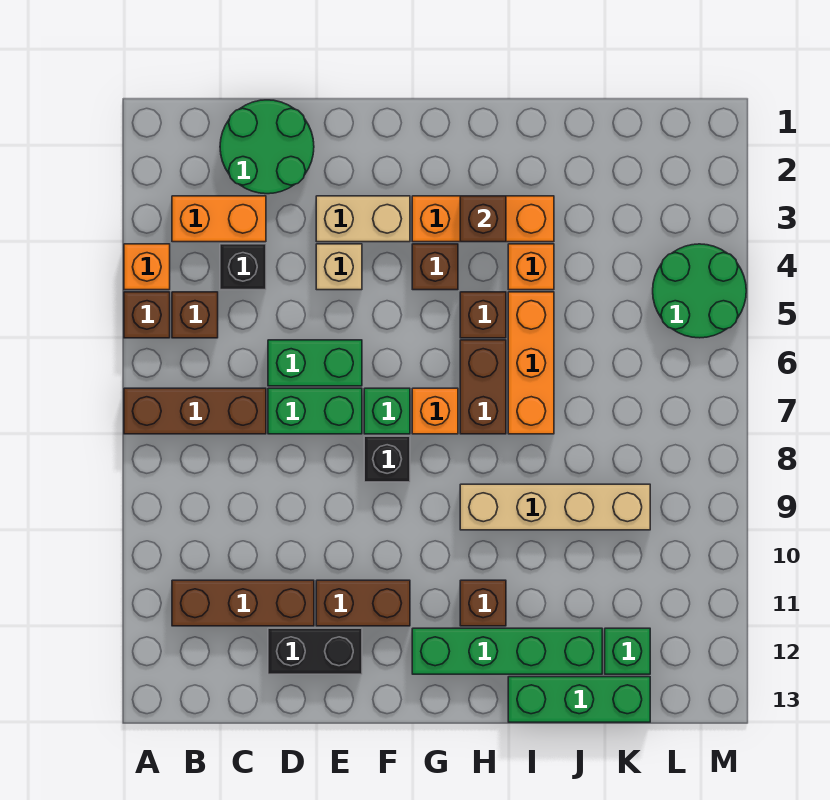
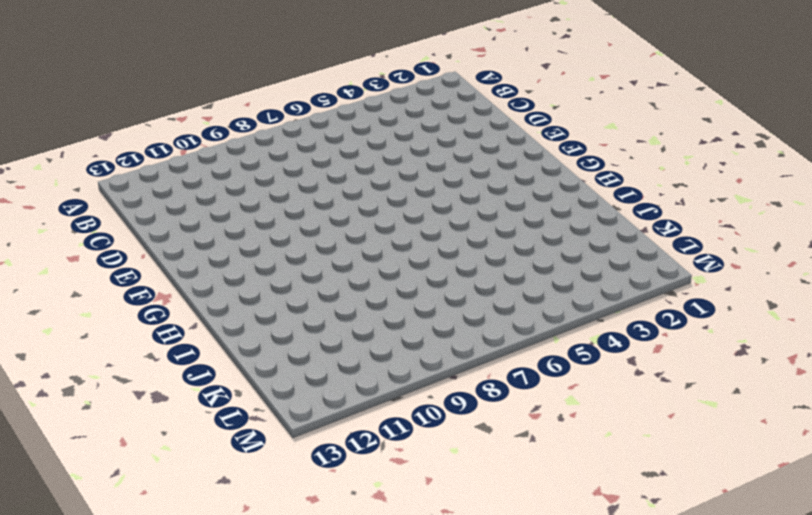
none -> orange brick A4 level 1
none -> brown brick A5 level 1
none -> brown brick A7:C7 level 1
none -> orange brick B3:C3 level 1

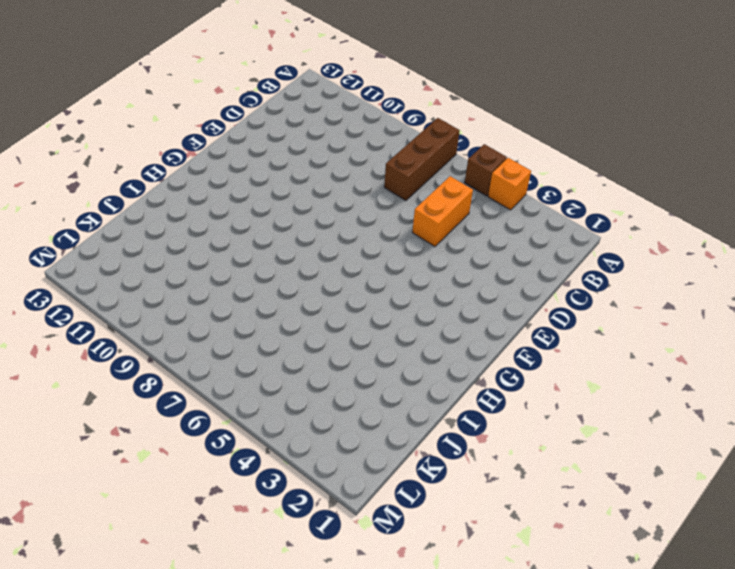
orange brick C5:D5 level 1 -> orange brick B3:C3 level 1
none -> brown brick B5 level 1
none -> brown brick B11:D11 level 1
none -> green round brick C1:D2 level 1
none -> black brick C4 level 1

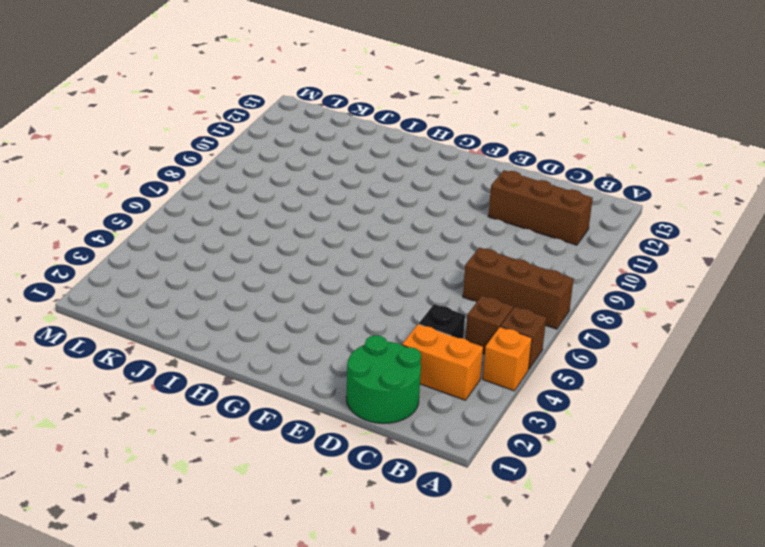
none -> green brick D6:E6 level 1
none -> green brick D7:E7 level 1
none -> black brick D12:E12 level 1
none -> tan brick E3:F3 level 1

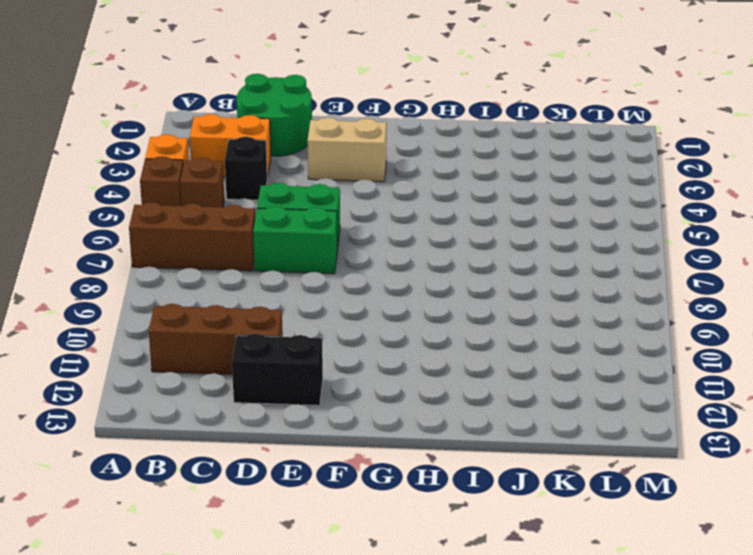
none -> tan brick E4 level 1
none -> brown brick E11:F11 level 1
none -> green brick F7 level 1
none -> black brick F8 level 1

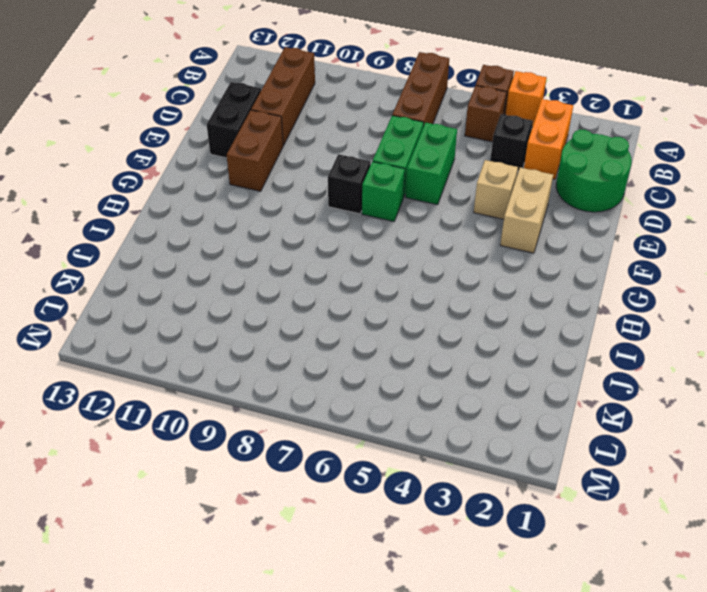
none -> orange brick G3:I3 level 1
none -> brown brick G4 level 1
none -> orange brick G7 level 1
none -> green brick G12:J12 level 1

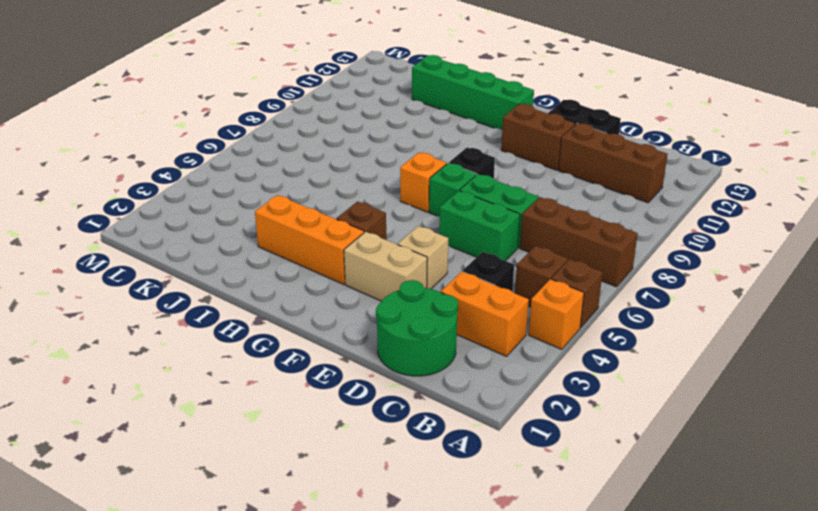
none -> brown brick H5 level 1
none -> brown brick H6:H7 level 1
none -> tan brick H9:K9 level 1
none -> brown brick H11 level 1

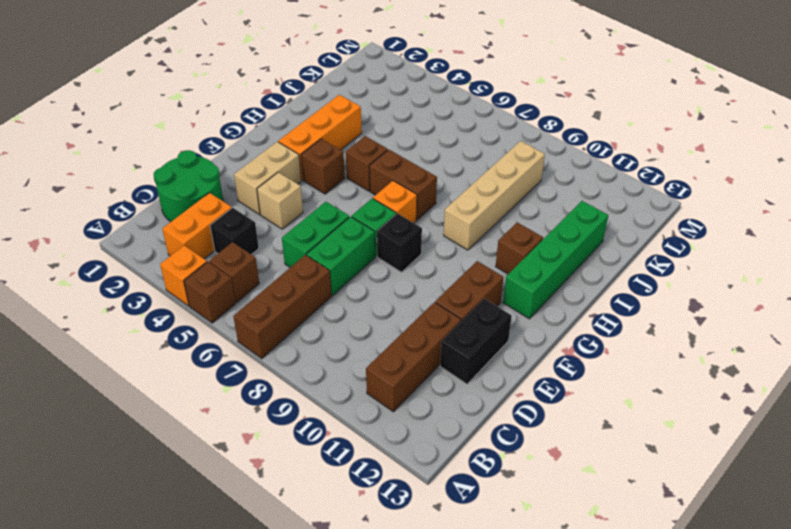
none -> orange brick I4 level 1
none -> orange brick I5:I7 level 1
none -> green brick I13:K13 level 1
none -> green brick K12 level 1

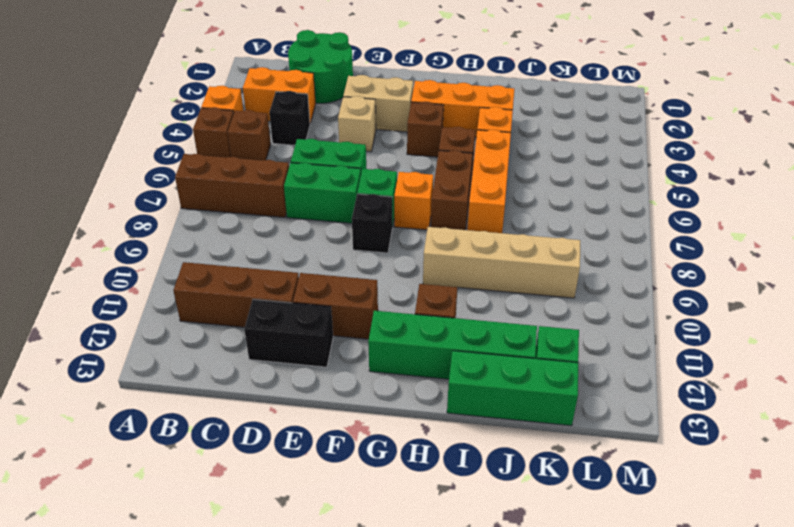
none -> green round brick L4:M5 level 1
none -> brown brick H3 level 2

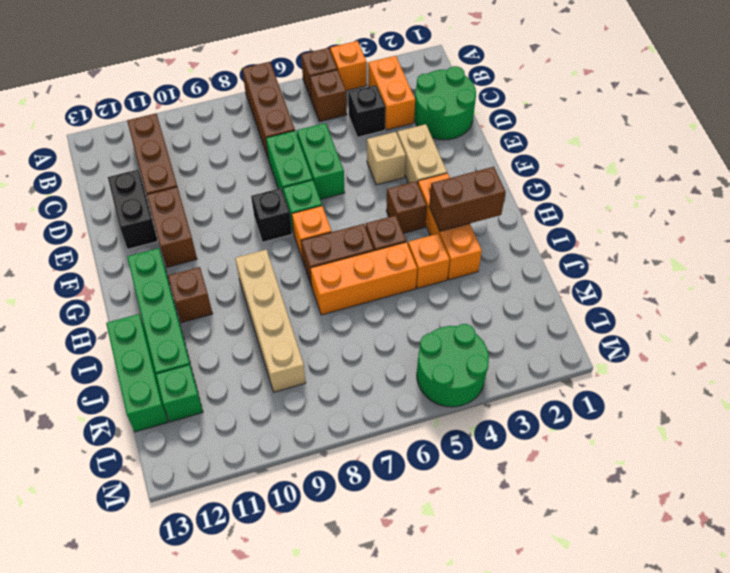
brown brick H2:H3 level 2 -> brown brick H3 level 2

